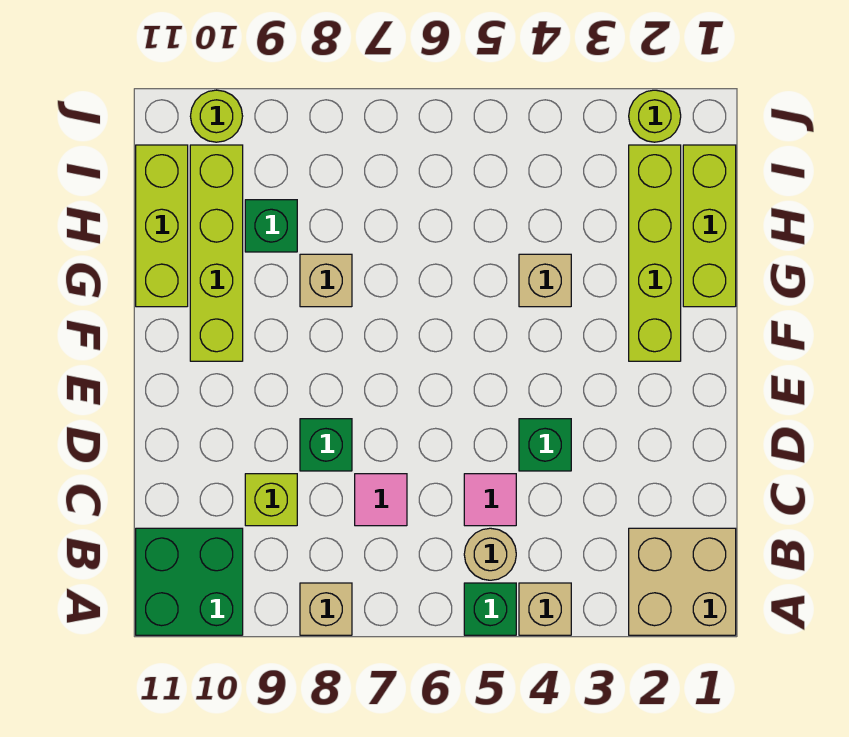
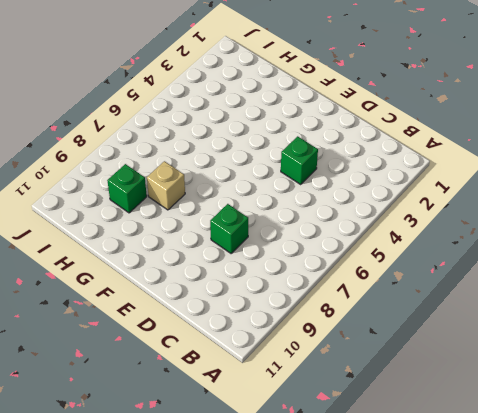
none -> tan brick A1:B2 level 1
none -> tan brick A4 level 1
none -> green brick A5 level 1

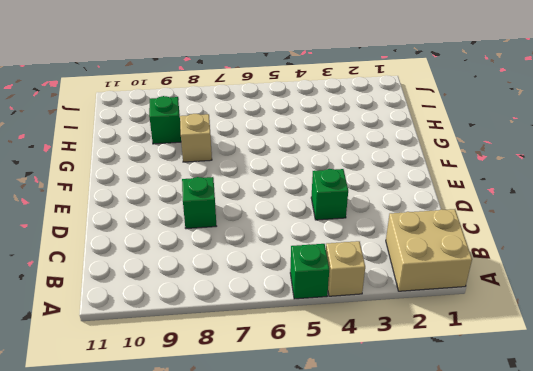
none -> tan brick A8 level 1
none -> green brick A10:B11 level 1
none -> tan round brick B5 level 1

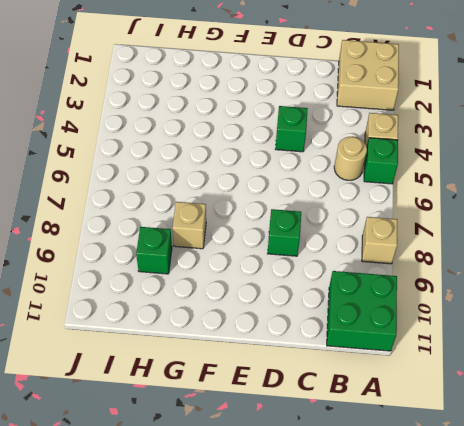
none -> pink tile C5 level 1
none -> pink tile C7 level 1
none -> lime brick C9 level 1

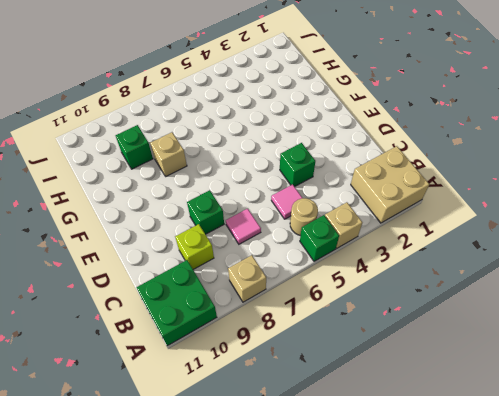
none -> lime brick F2:I2 level 1
none -> lime brick F10:I10 level 1
none -> lime brick G1:I1 level 1

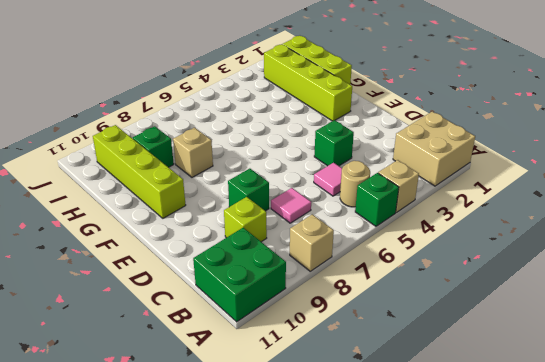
none -> tan brick G4 level 1
none -> lime brick G11:I11 level 1
none -> lime round brick J2 level 1

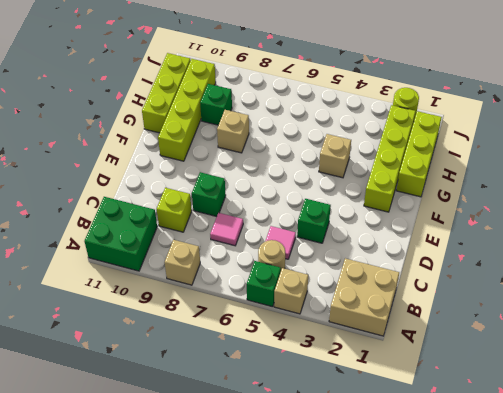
none -> lime round brick J10 level 1

